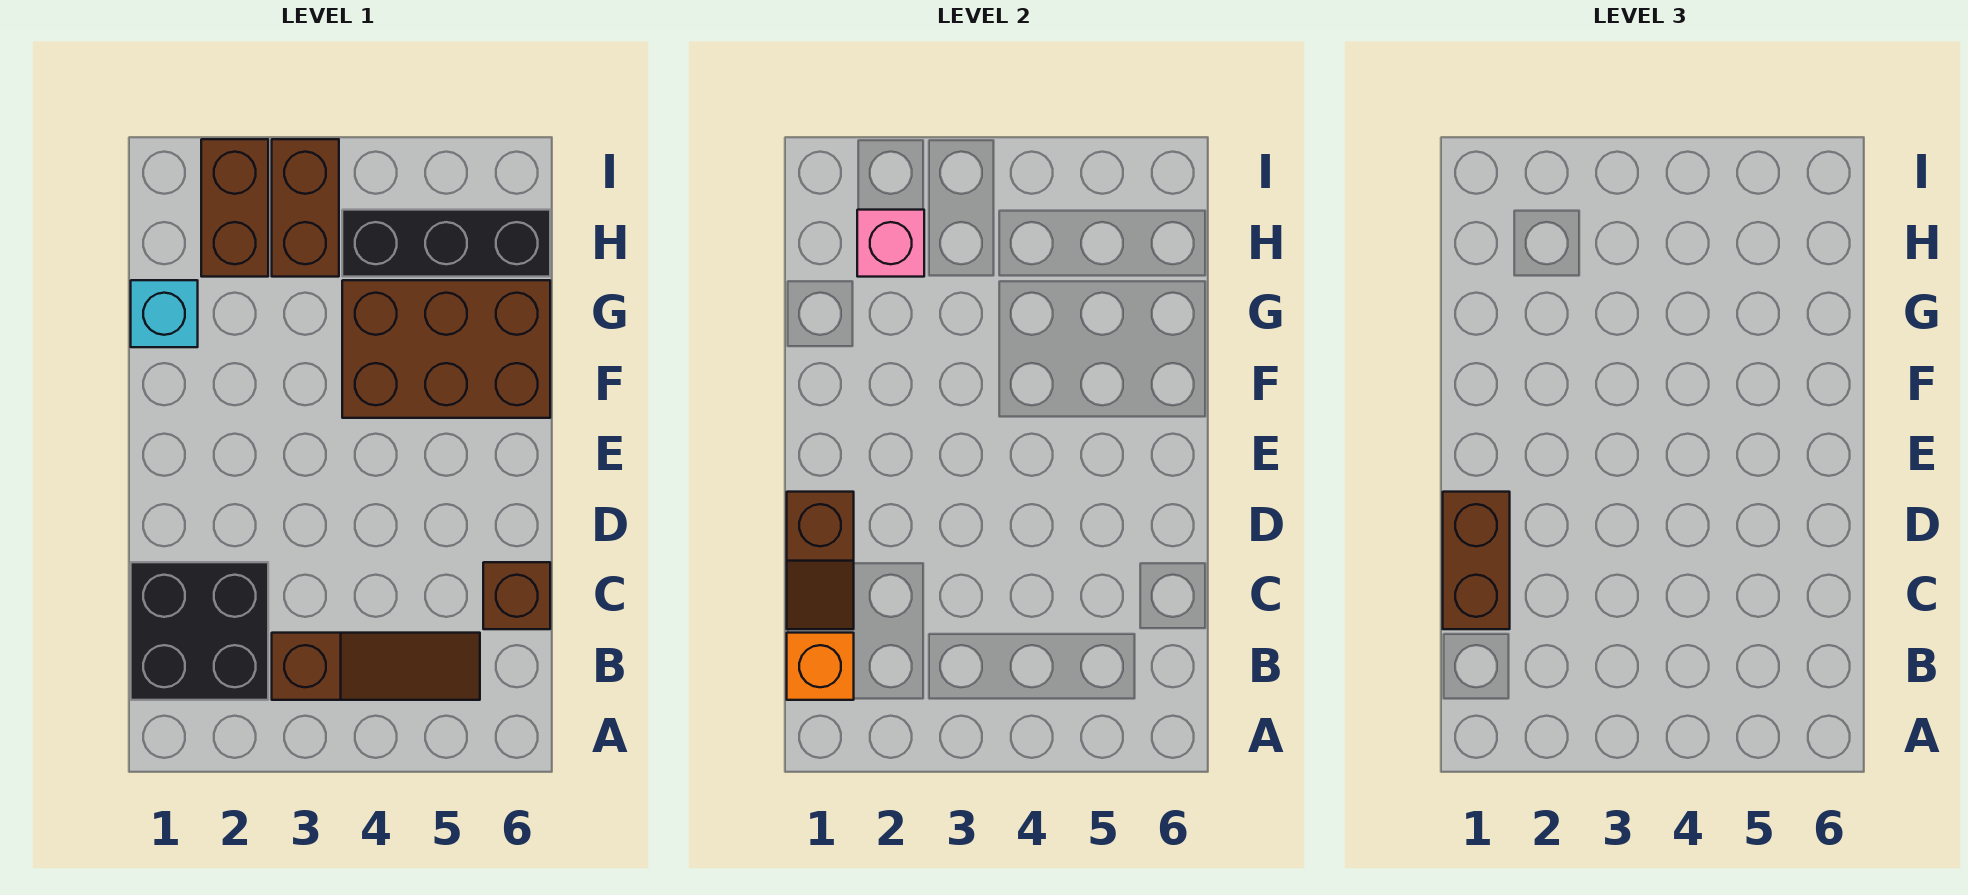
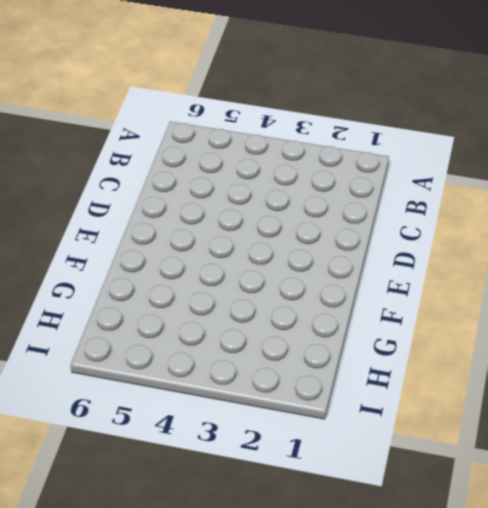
none -> black brick B1:C2 level 1
none -> brown slope B3:B5 level 1 top 3
none -> brown brick C6 level 1

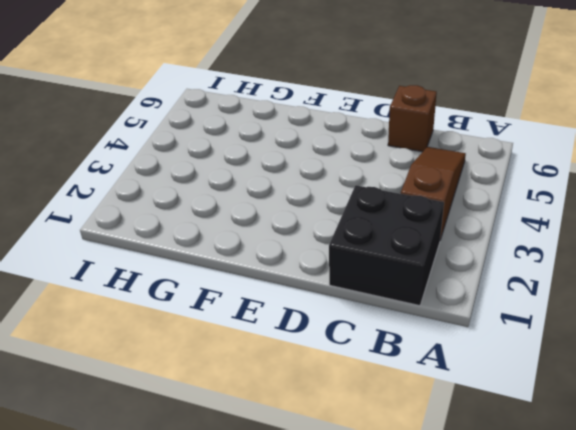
none -> brown brick F4:G6 level 1
none -> cyan brick G1 level 1
none -> brown brick H2:I2 level 1

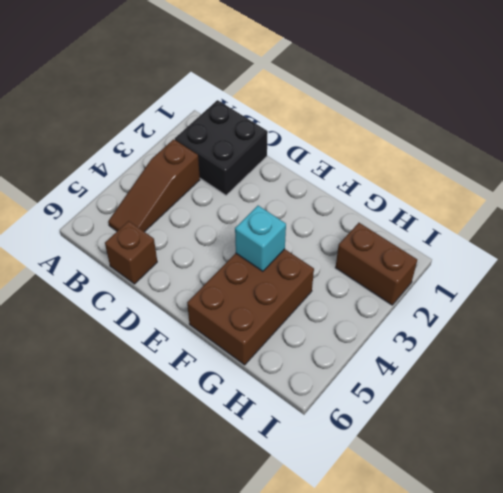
cyan brick F4 level 2 -> cyan brick G1 level 1
none -> brown brick H3:I3 level 1
none -> black brick H4:H6 level 1
none -> orange brick B1 level 2

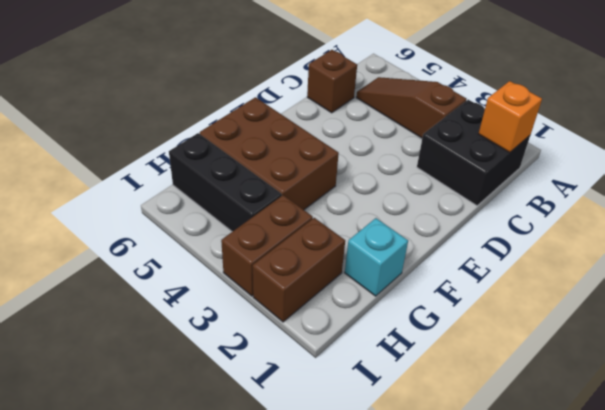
none -> brown slope C1:D1 level 2 top D
none -> pink brick H2 level 2
none -> brown brick C1:D1 level 3

